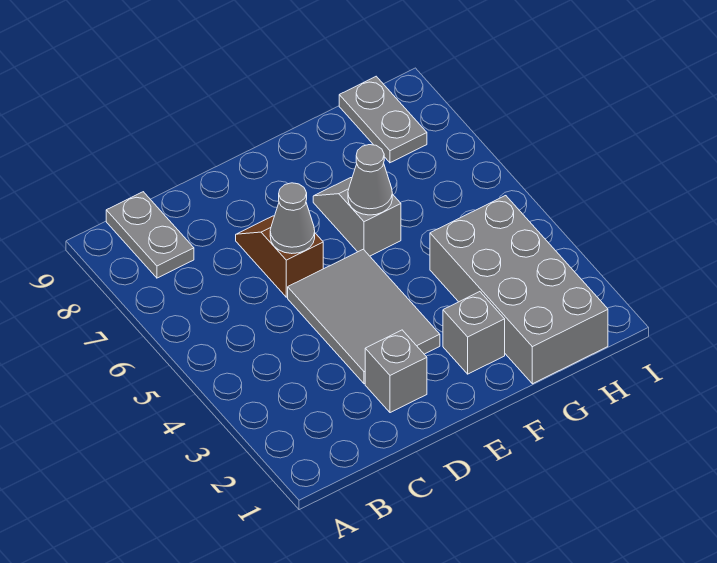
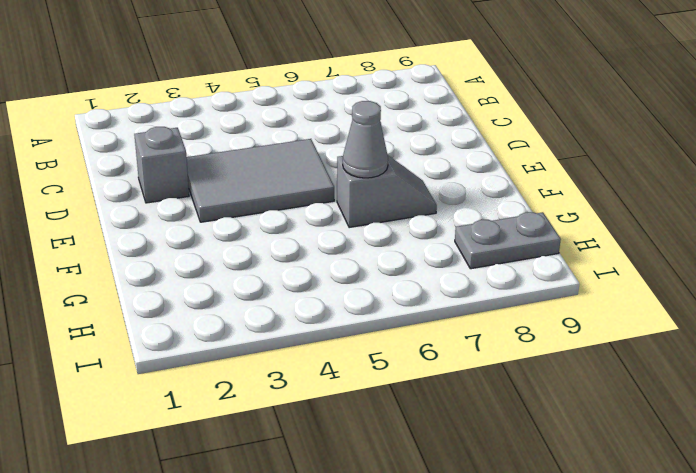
none -> grey plate B8:B9 level 1
none -> brown slope D6:D7 level 1 top 6

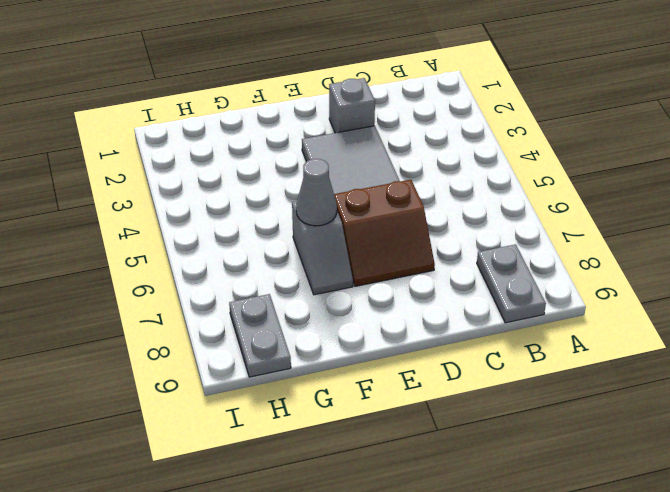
brown slope D6:E7 level 1 top 6 -> brown slope D6:D7 level 1 top 6
none -> grey brick F2 level 1
none -> grey brick G1:H4 level 1

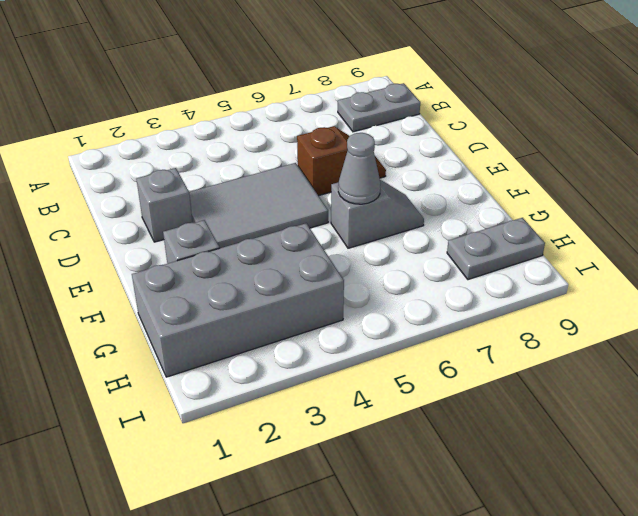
none -> grey cone D6 level 2

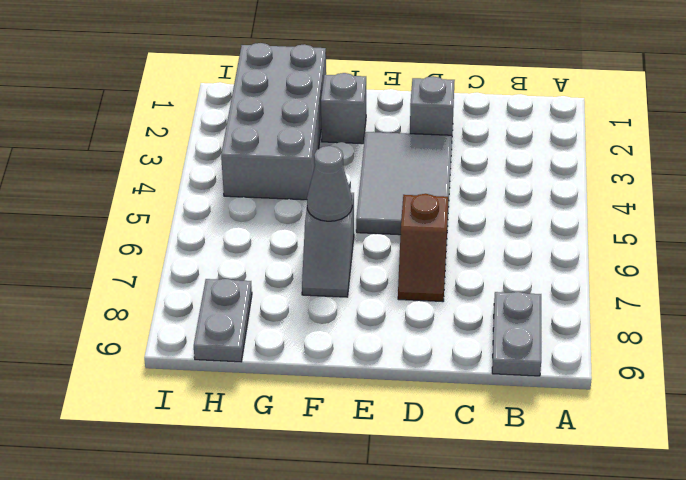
none -> grey cone D6 level 2

